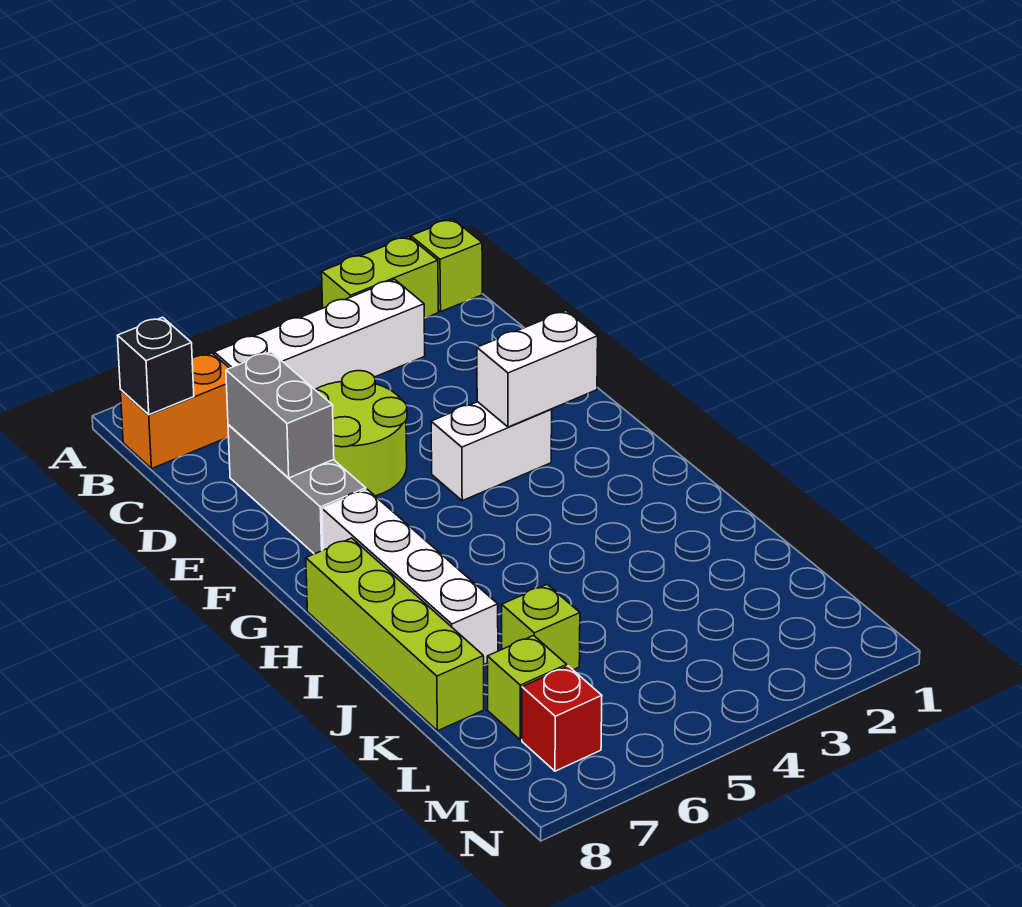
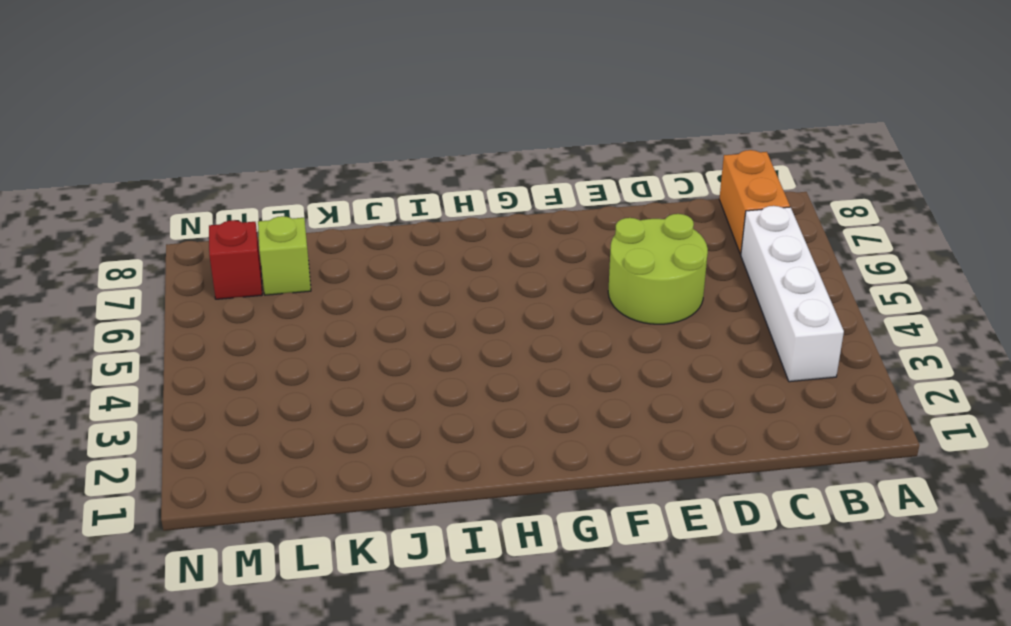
none -> lime brick A1 level 1
none -> lime brick A2:A3 level 1
none -> grey brick D7:F7 level 1

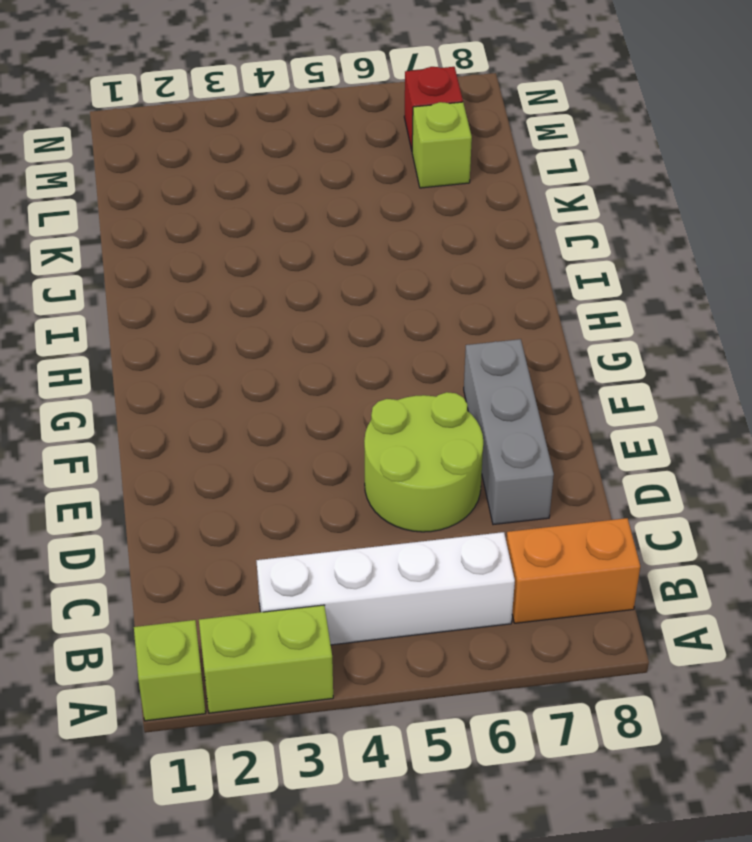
none -> white brick F3:F4 level 1
none -> white brick G7:J7 level 1
none -> lime brick H8:K8 level 1

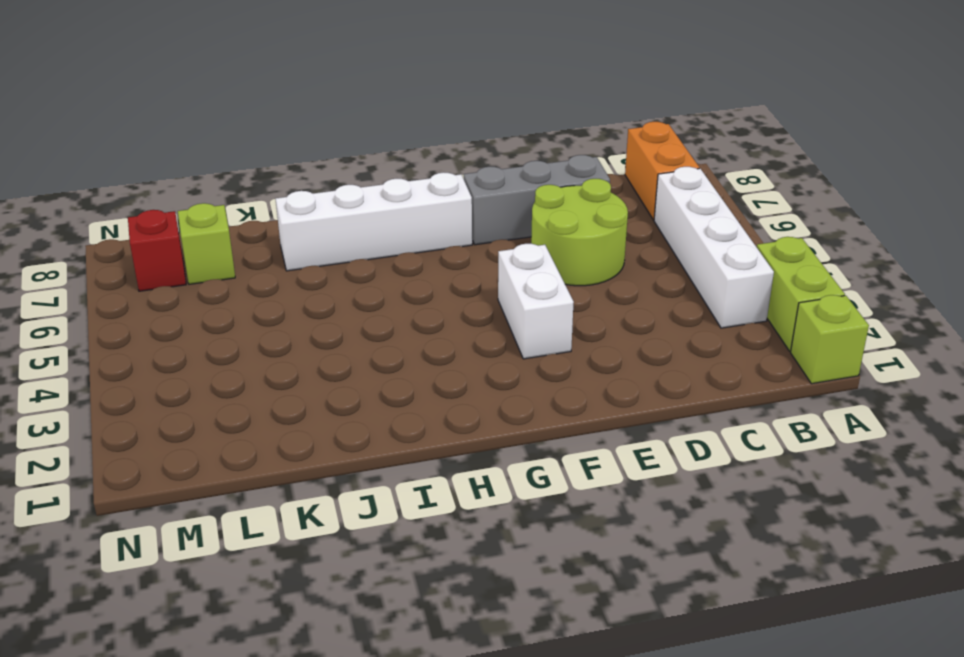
none -> lime brick H8:K8 level 1
none -> lime brick K6 level 1
none -> black brick B8 level 2

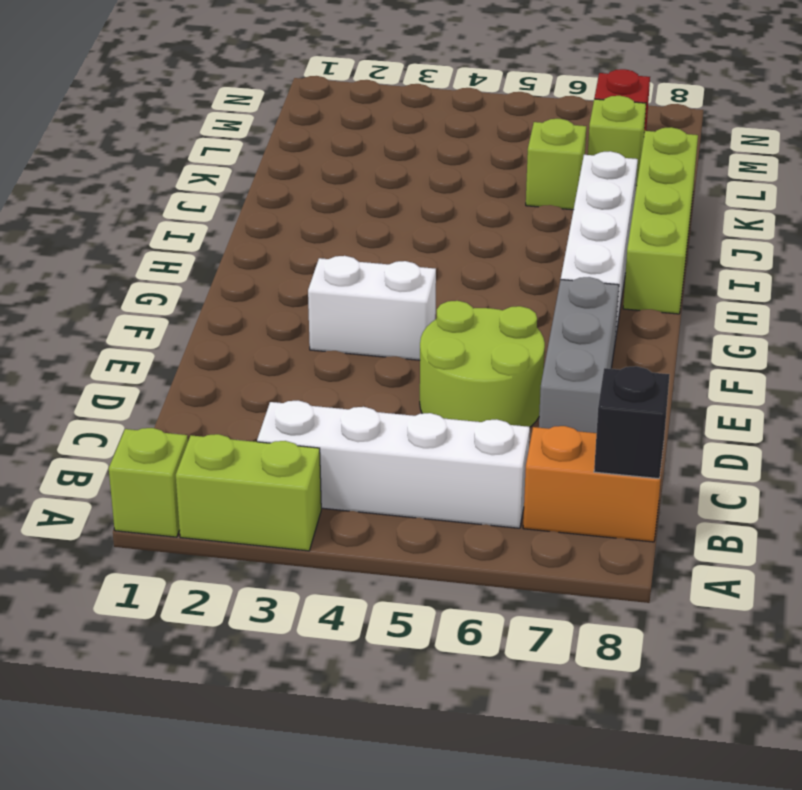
none -> grey brick D7:E7 level 2
none -> white brick F2:F3 level 2

